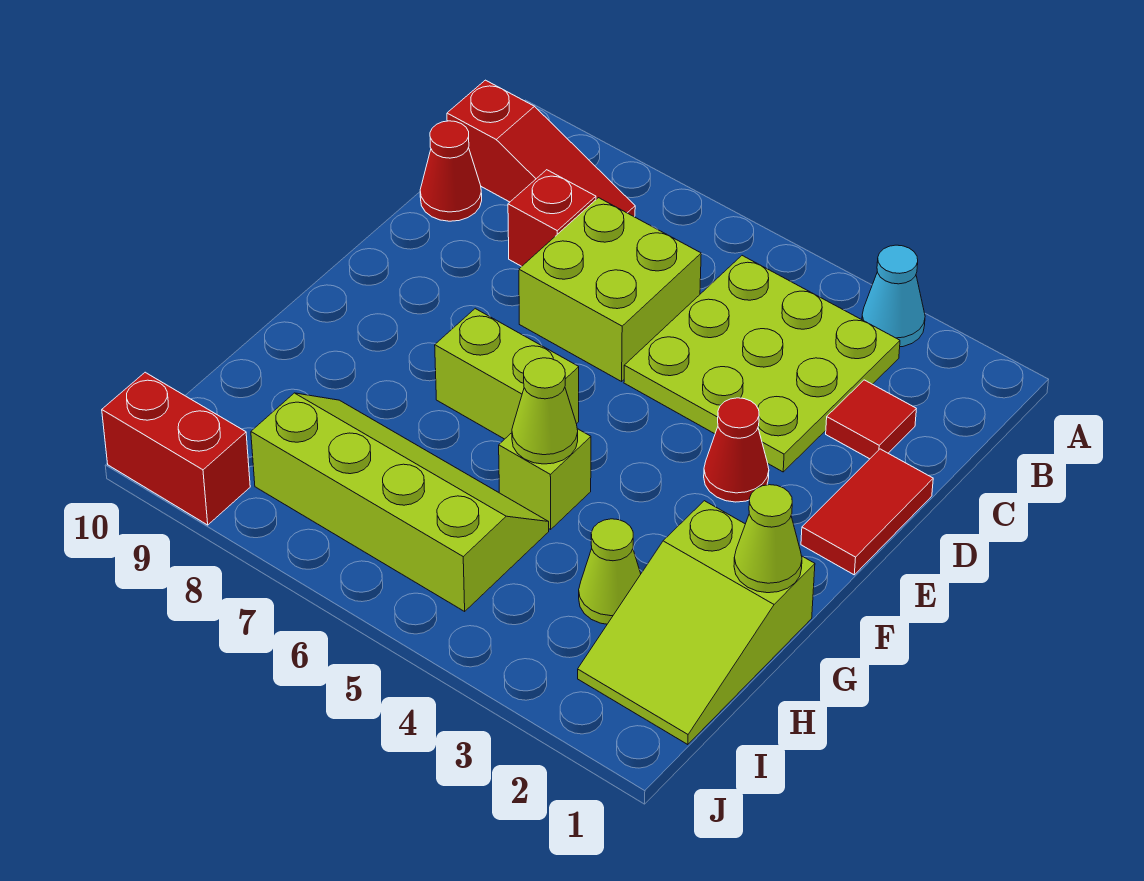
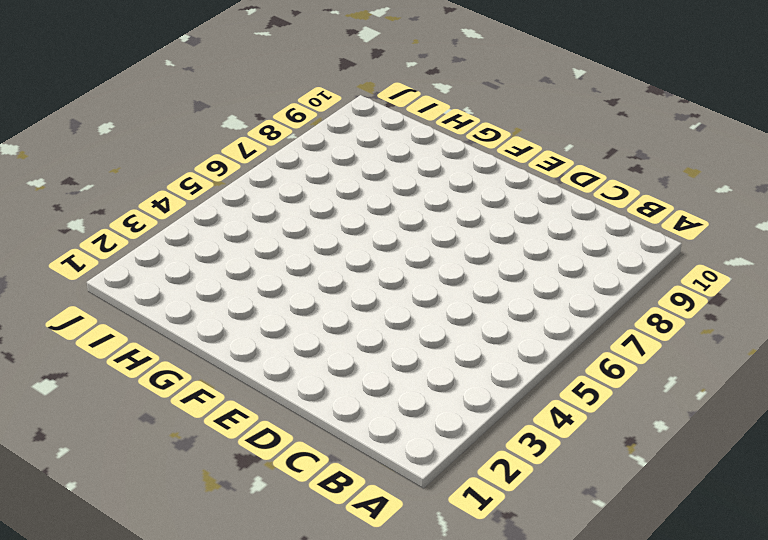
none -> cyan cone A3 level 1
none -> lime plate B3:D5 level 1
none -> red slope B8:B10 level 1 top 10

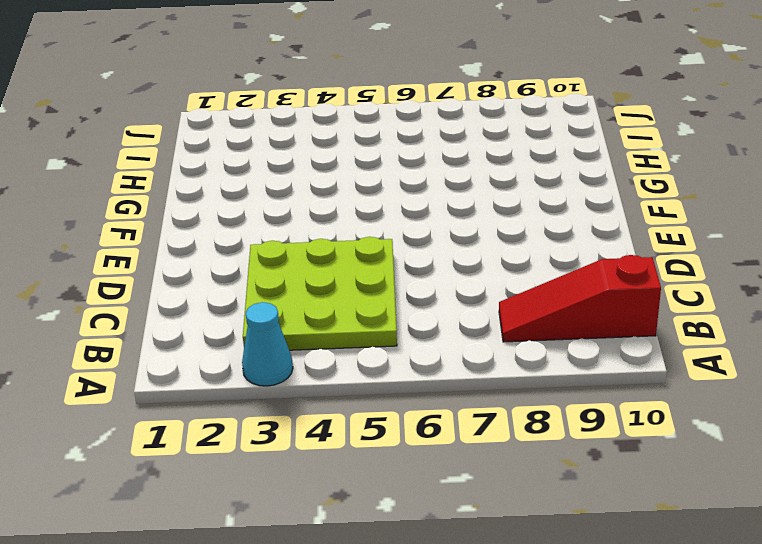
none -> red tile C2 level 1
none -> lime brick C6:D7 level 1
none -> red brick C8 level 1

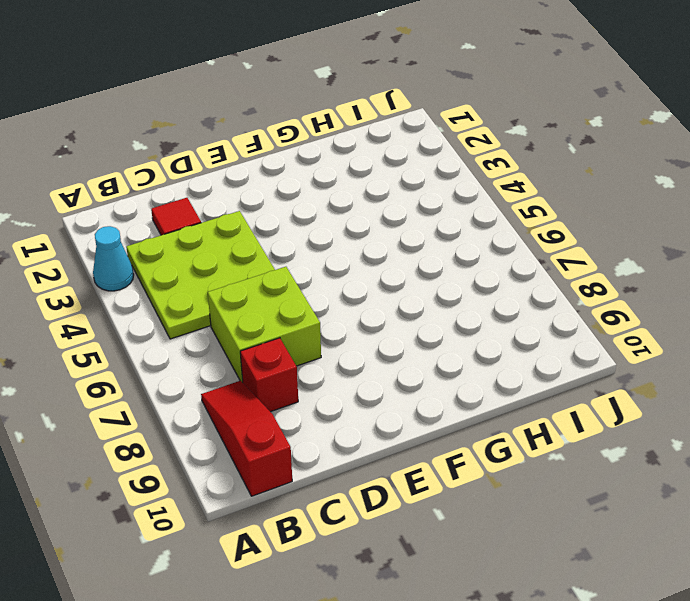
none -> red cone C10 level 1
none -> red tile D1:E1 level 1
none -> red cone E3 level 1

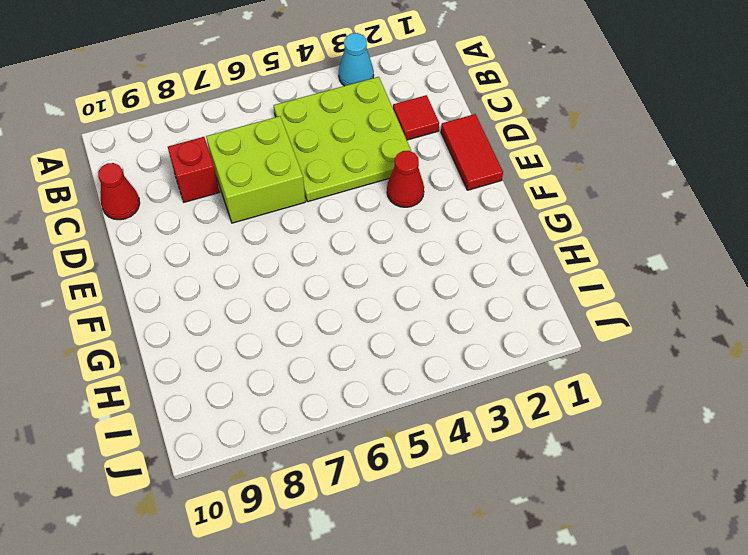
none -> red slope B8:B10 level 1 top 10
none -> lime brick F6:F7 level 1
none -> lime slope G1:I2 level 1 top G

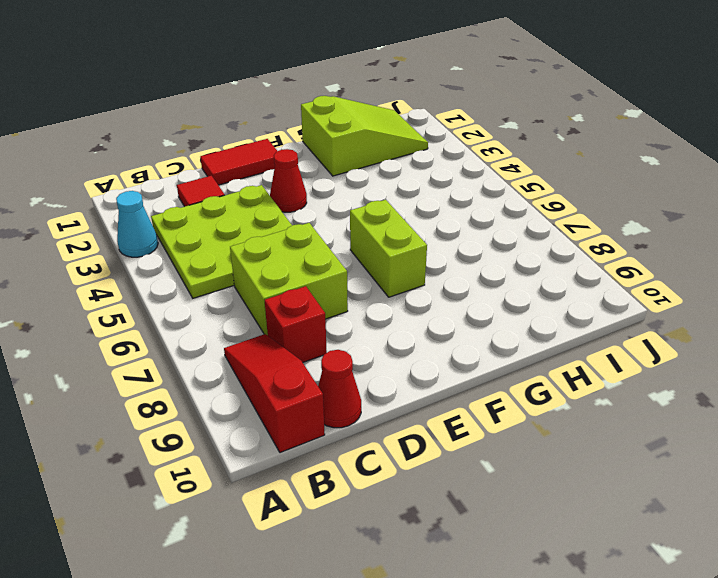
none -> lime brick G5 level 1
none -> lime cone H3 level 1
none -> lime slope H5:I8 level 1 top I

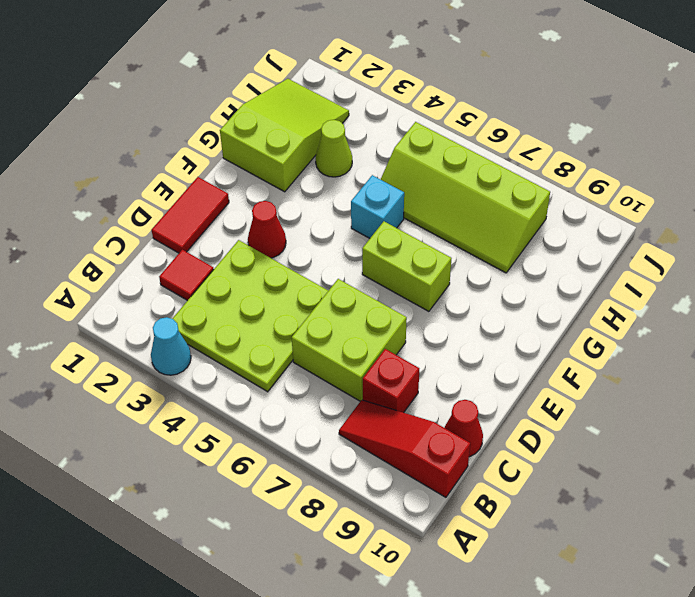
cyan brick G5 level 1 -> lime brick G5 level 1
none -> red brick J9:J10 level 1
none -> lime cone G1 level 2
none -> lime cone G5 level 2

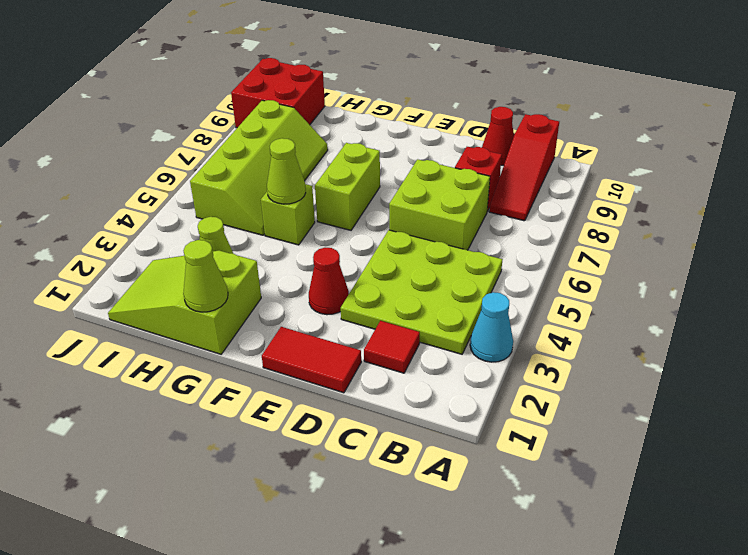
red brick I9:J10 level 1 -> red brick J9:J10 level 1

